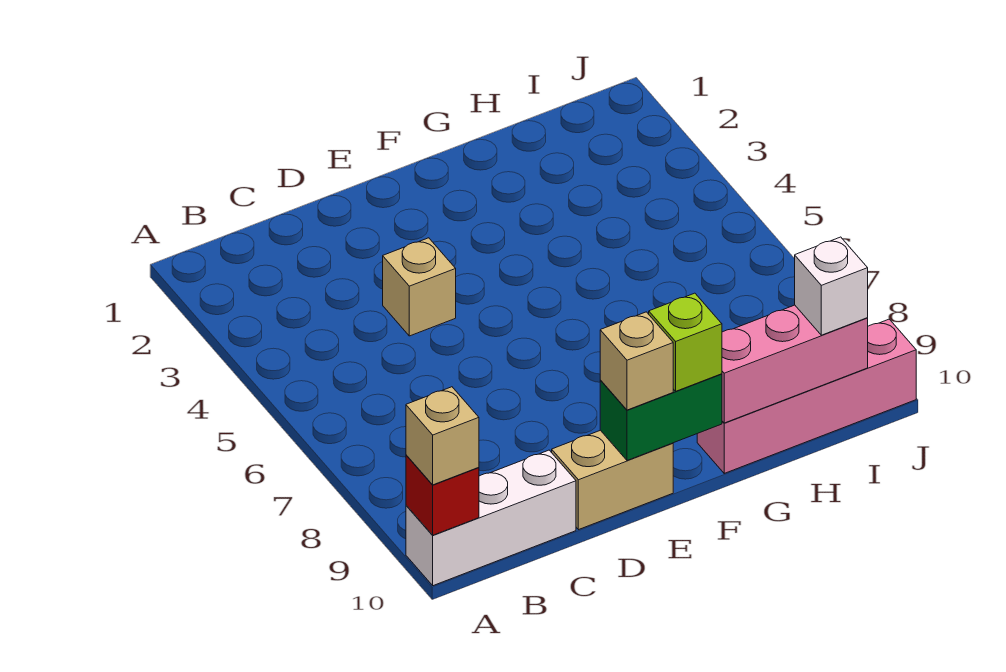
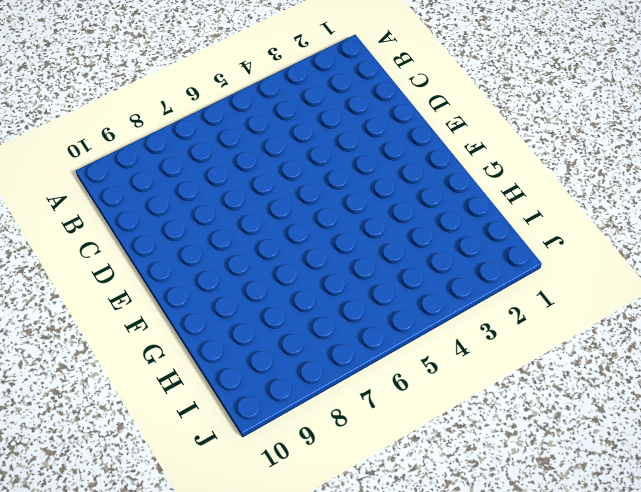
none -> white brick A10:C10 level 1
none -> tan brick D4 level 1

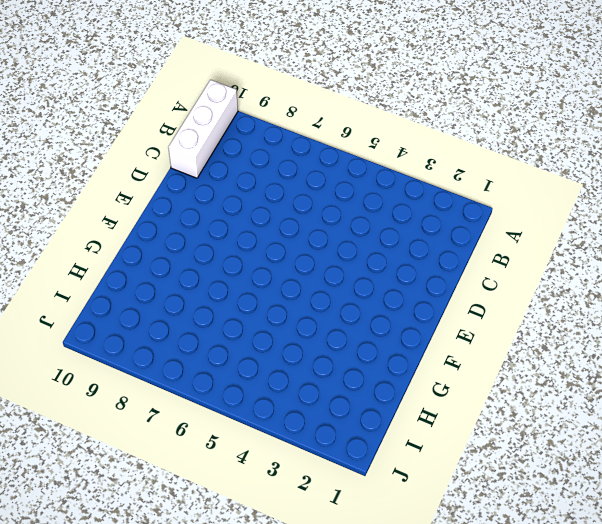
none -> tan brick D4 level 1
none -> tan brick D10:E10 level 1

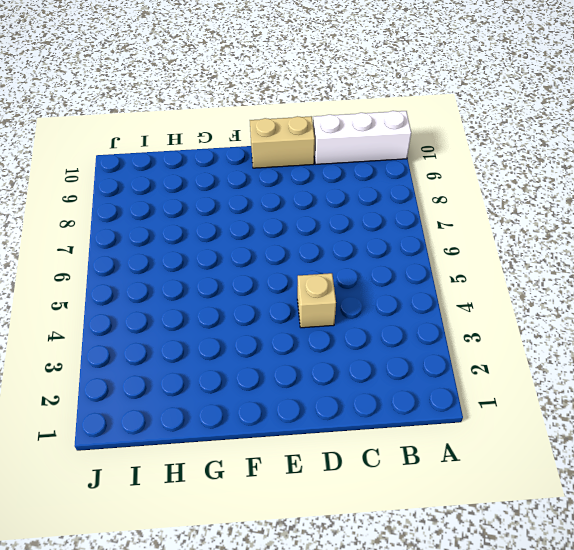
none -> pink brick G10:J10 level 1
none -> red brick A10 level 2

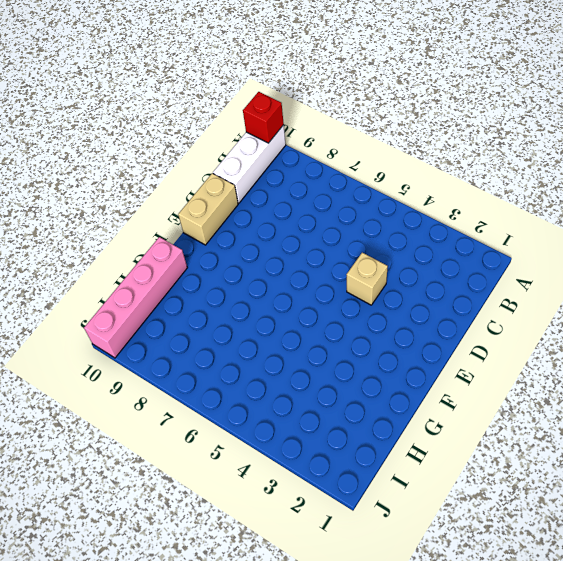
none -> green brick E10:F10 level 2
none -> pink brick G10:I10 level 2

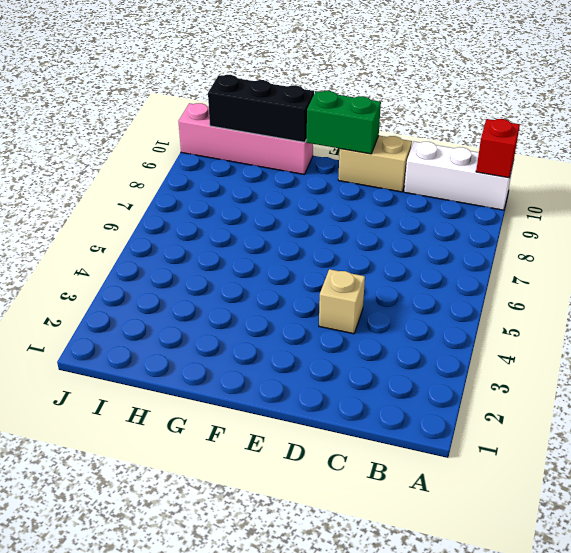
black brick G10:I10 level 2 -> pink brick G10:I10 level 2
none -> tan brick A10 level 3
none -> tan brick E10 level 3

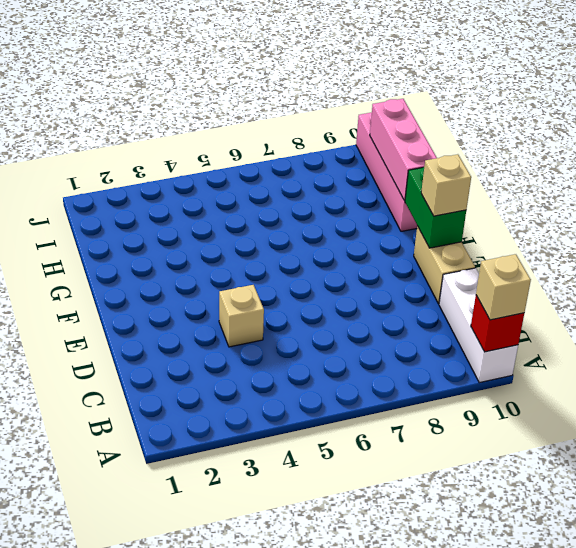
none -> lime brick F10 level 3
none -> white brick I10 level 3

